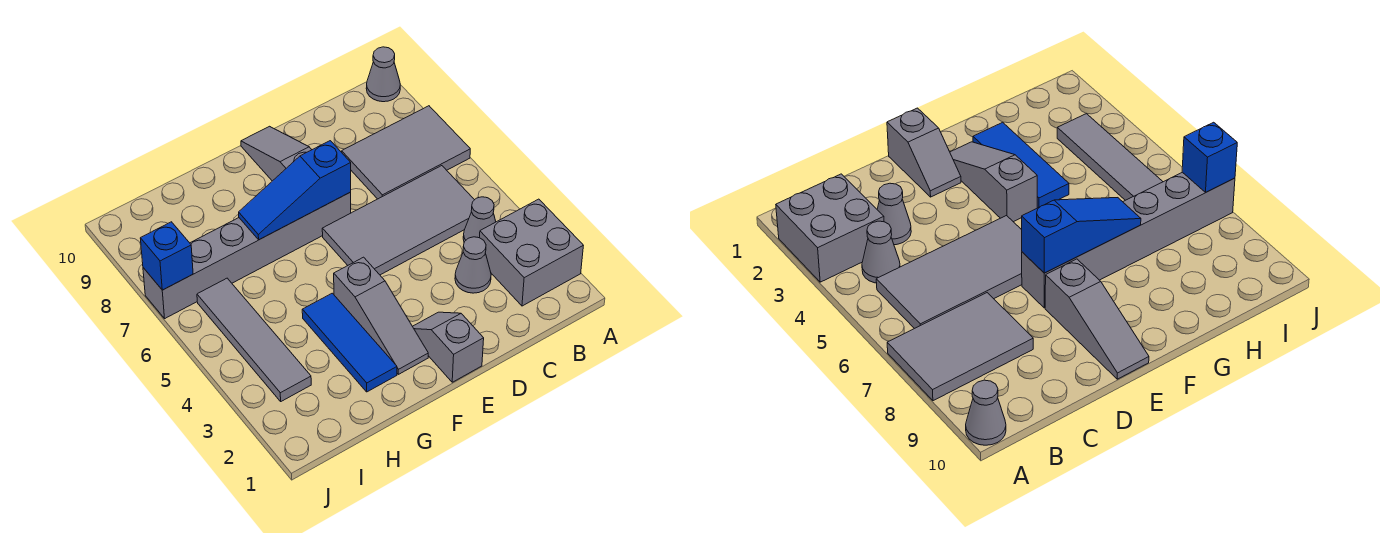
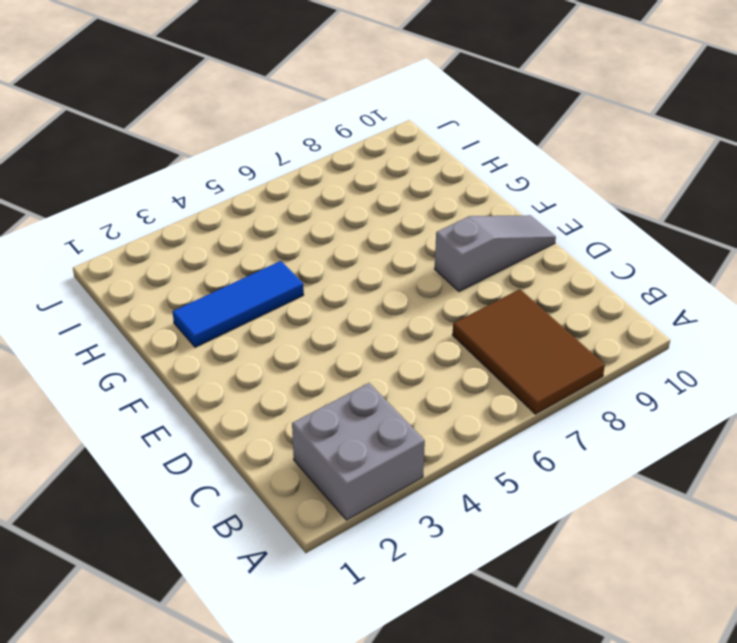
brown tile A7:C8 level 1 -> grey tile A7:C8 level 1
none -> grey cone A10 level 1
none -> grey cone B4 level 1
none -> grey tile B5:E6 level 1

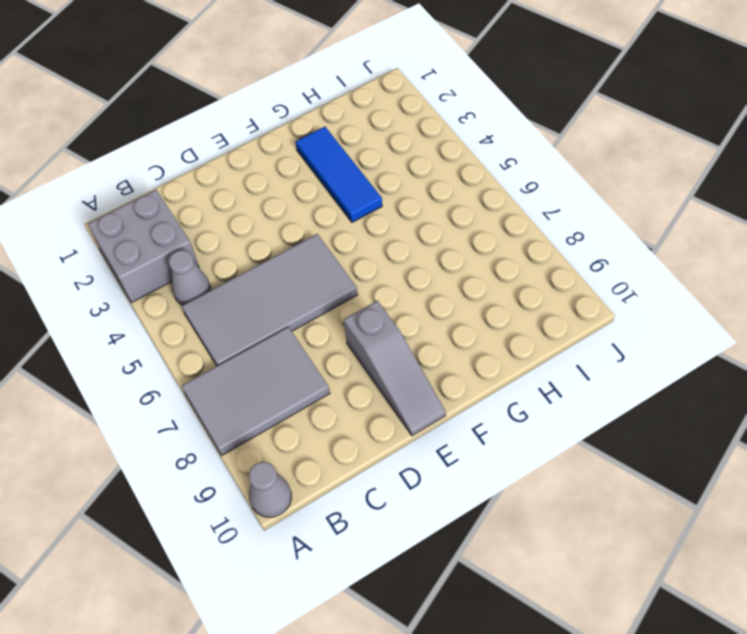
none -> grey cone C3 level 1
none -> grey slope E1:E2 level 1 top 1
none -> grey brick E7:J7 level 1

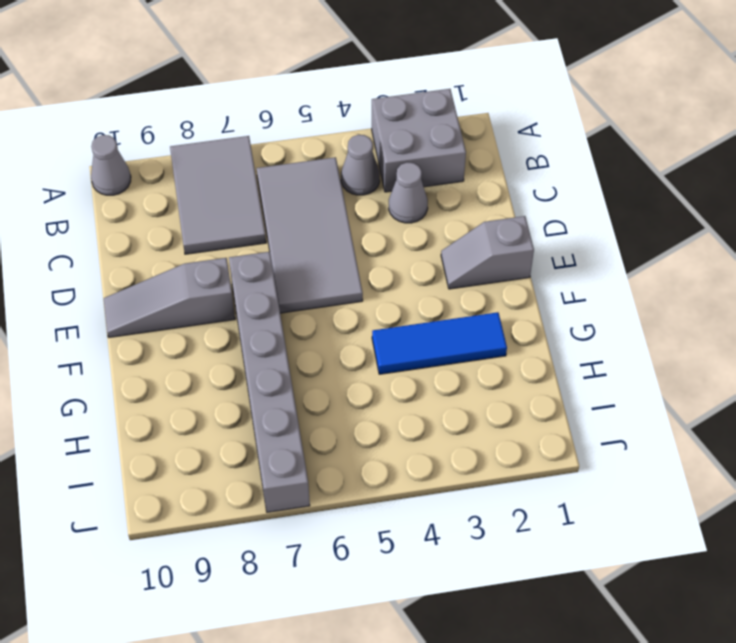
none -> grey slope F2:F4 level 1 top 4
none -> grey tile I3:I6 level 1
none -> blue slope E7:G7 level 2 top E

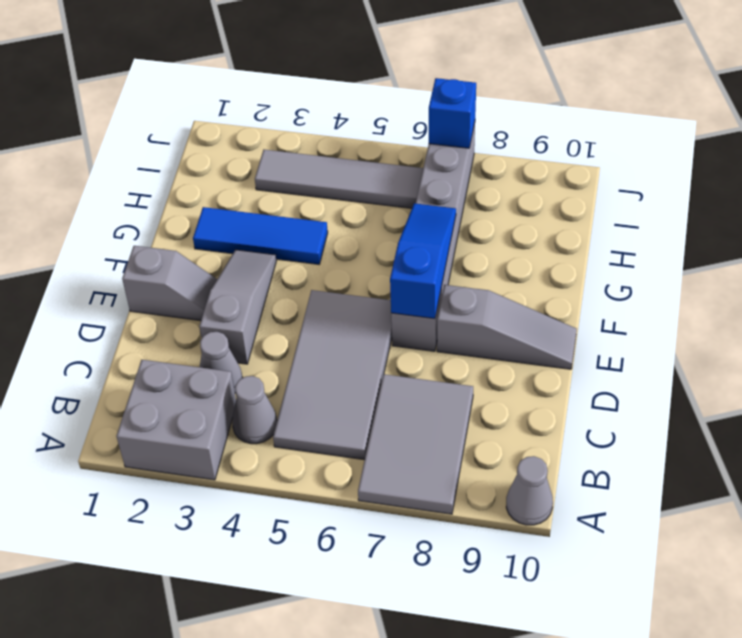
grey slope D3:F3 level 1 top D -> grey slope F2:F4 level 1 top 4

